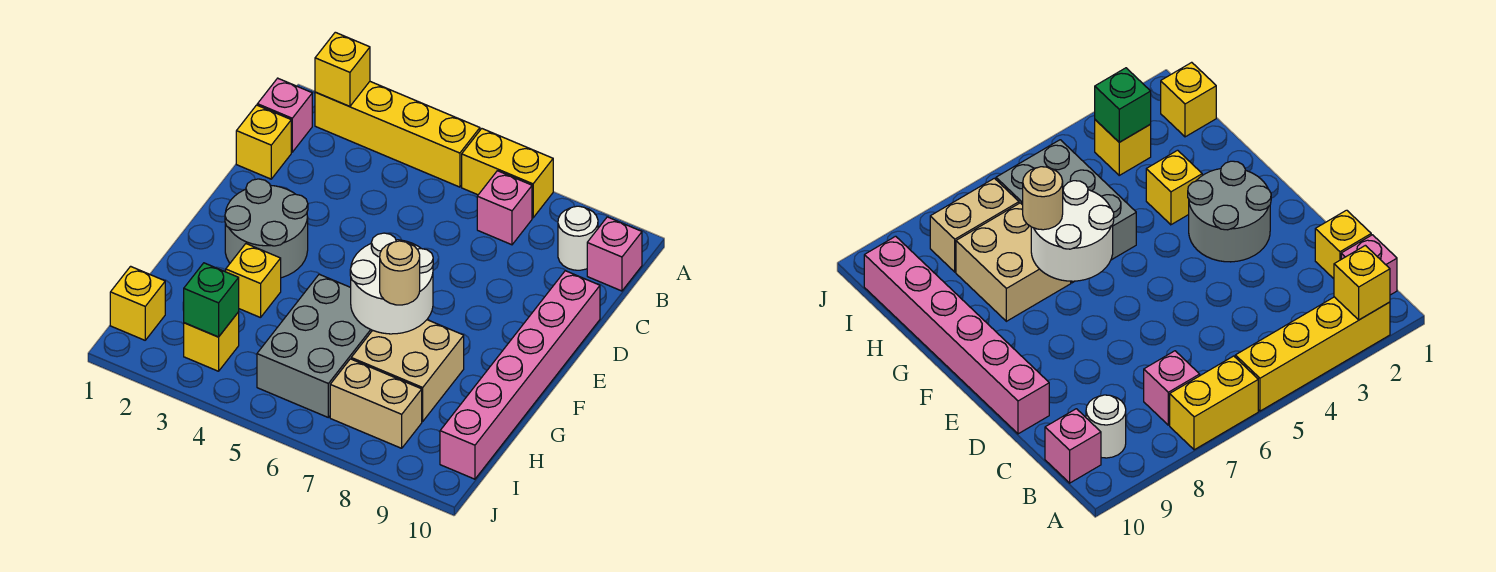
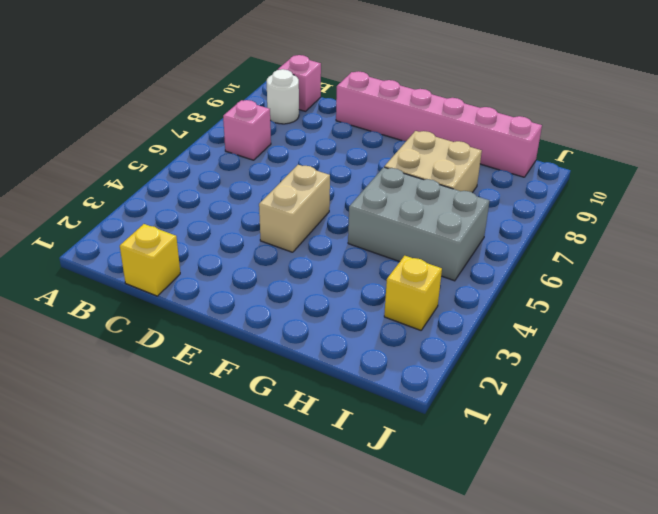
tan brick E4:E5 level 1 -> tan brick I7:I8 level 1
none -> yellow brick A2:A5 level 1
none -> yellow brick A6:A7 level 1
none -> pink brick B1 level 1

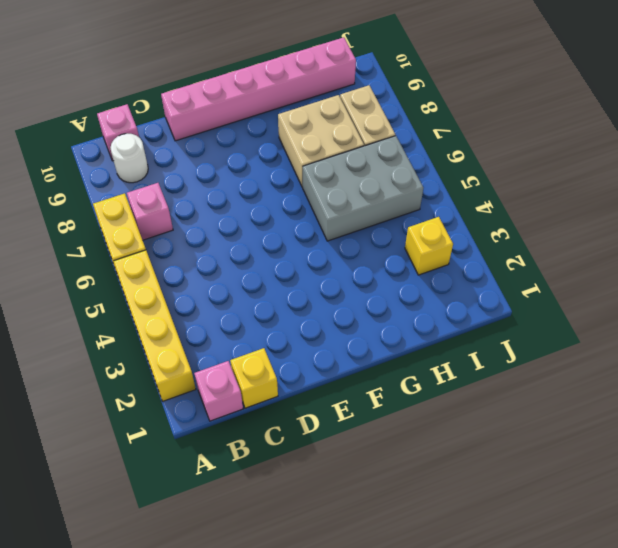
none -> grey round brick E2:F3 level 1
none -> yellow brick G3 level 1
none -> yellow brick I1 level 1

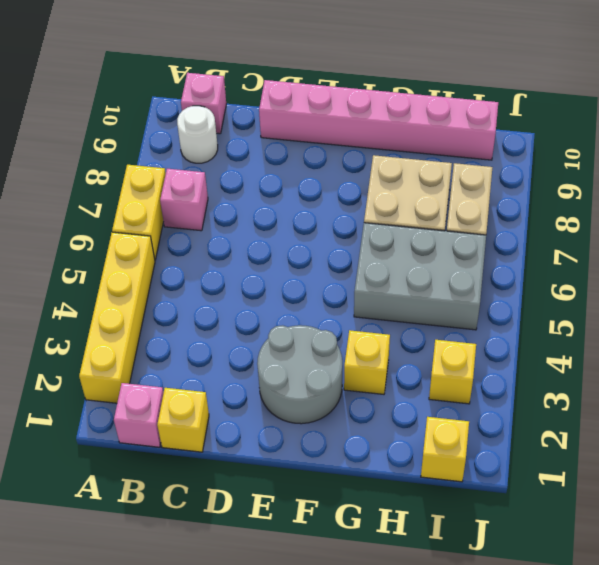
none -> yellow brick A2 level 2
none -> white round brick F6:G7 level 2
none -> green brick I3 level 2

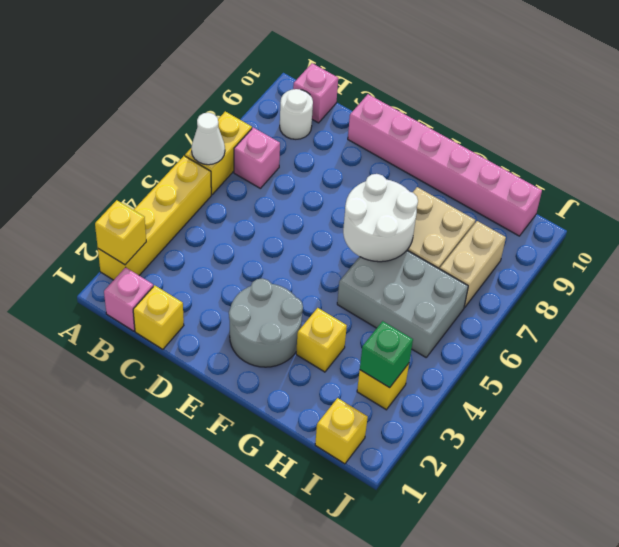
white cone A6 level 2 -> none
none -> tan round brick G7 level 3

